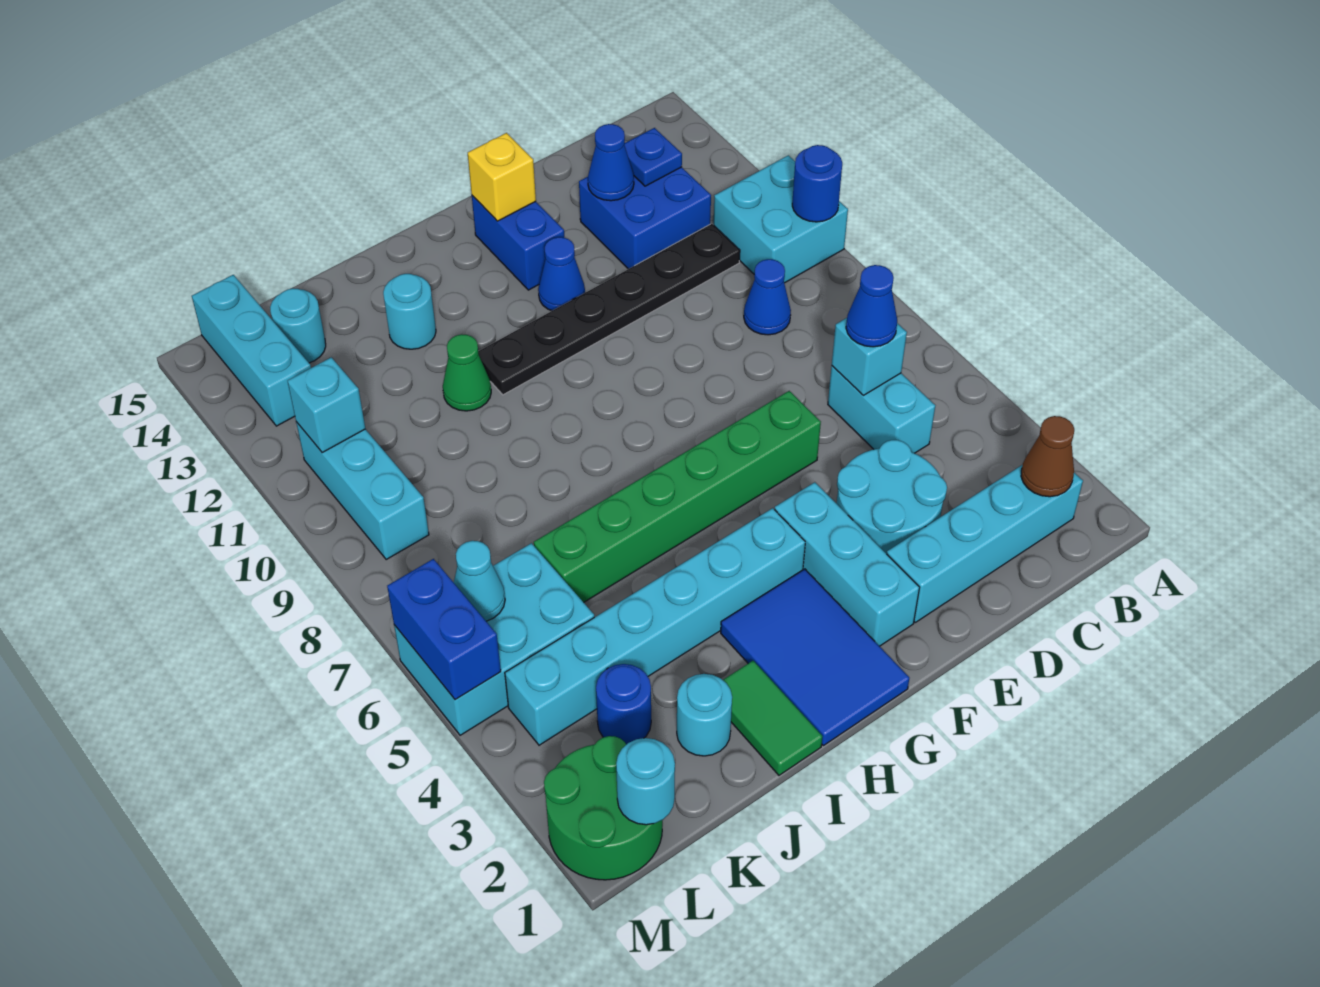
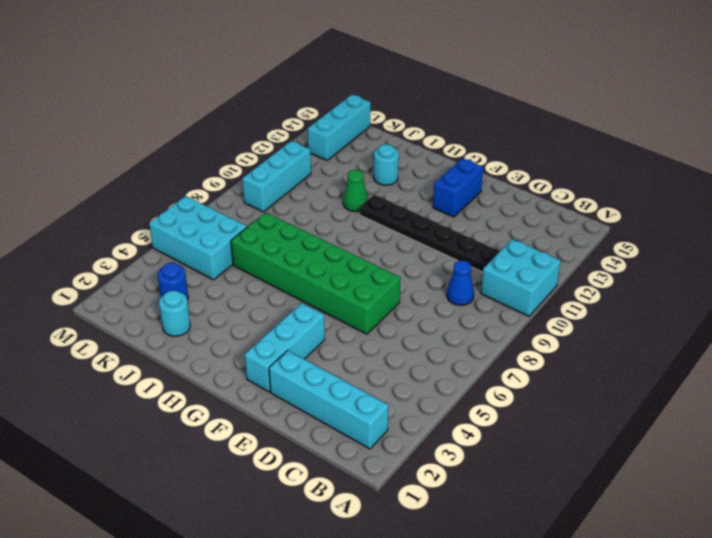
green brick E6:J7 level 1 -> green brick E6:J6 level 1
none -> cyan brick C5:C6 level 1
none -> blue brick C12:D13 level 1
none -> cyan round brick D3:E4 level 1
none -> blue cone F12 level 1

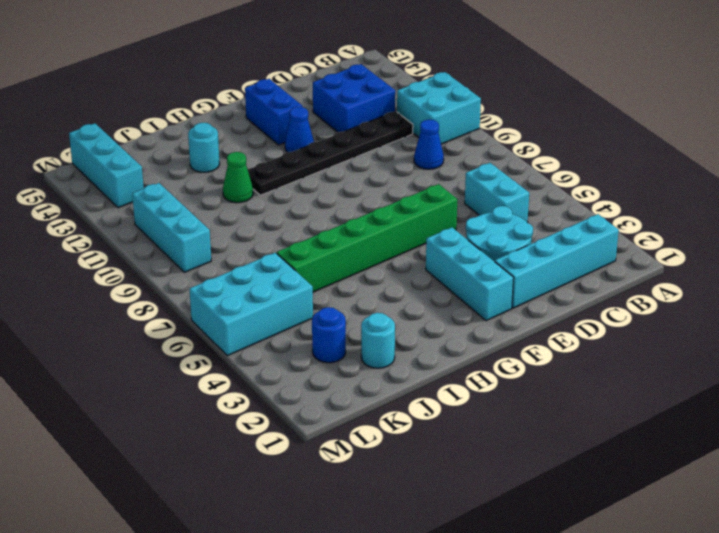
none -> blue tile G1:H3 level 1
none -> cyan brick G4:L4 level 1
none -> green tile I1:I2 level 1
none -> cyan round brick K14 level 1

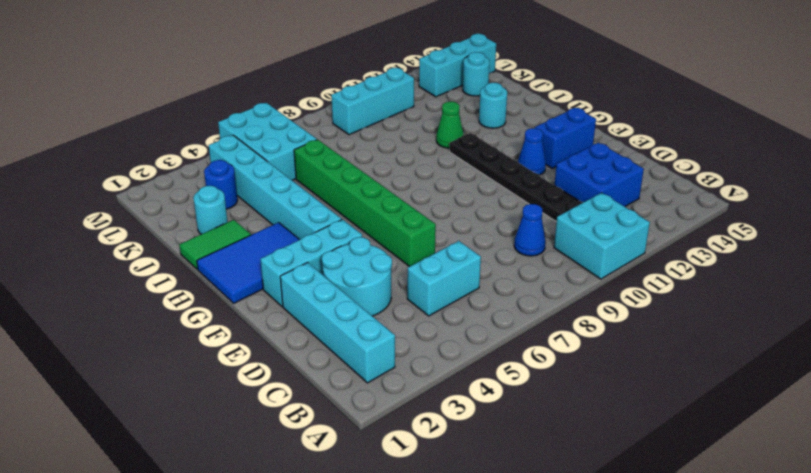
none -> green round brick L1:M2 level 1
none -> blue round brick A10 level 2
none -> brown cone B2 level 2
none -> cyan brick C6 level 2

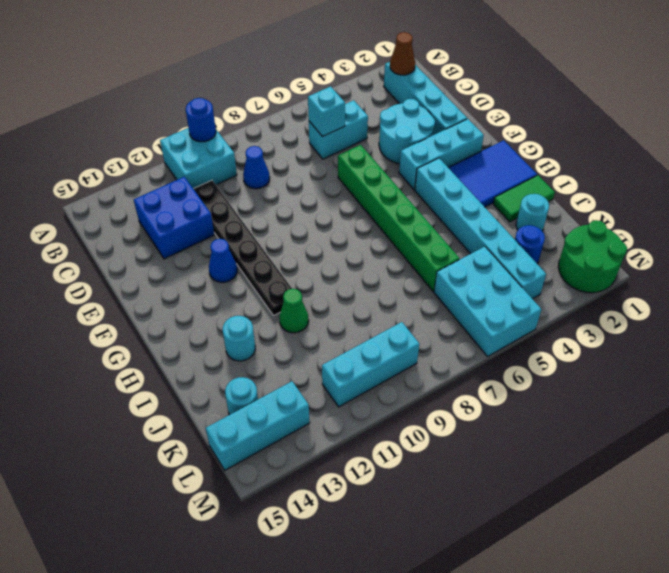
none -> blue brick F13:F14 level 1
none -> blue plate C13 level 2
none -> blue cone D13 level 2
none -> yellow brick F14 level 2

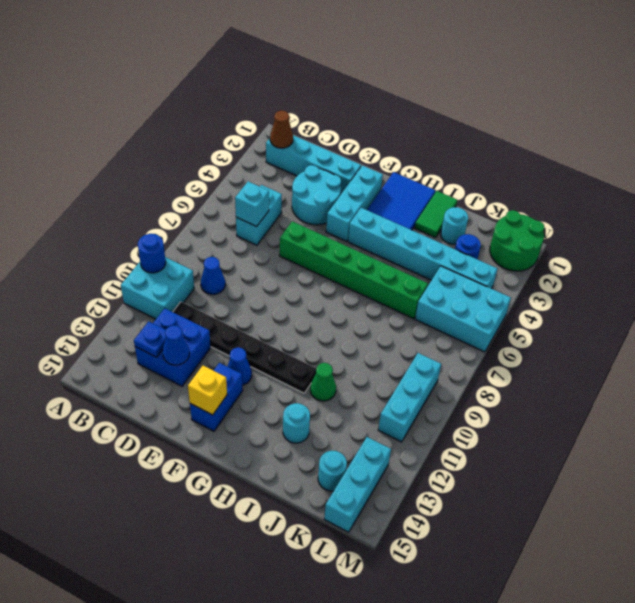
none -> cyan round brick L1 level 2
none -> cyan cone L6 level 2
none -> cyan brick L11 level 2
none -> blue brick M5:M6 level 2

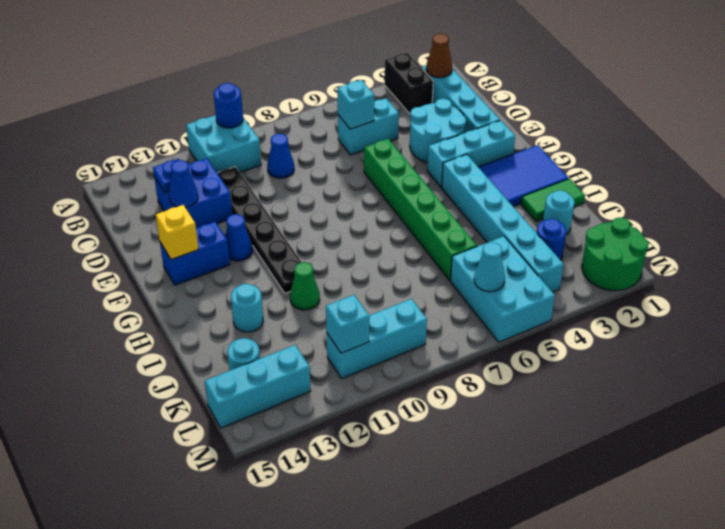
black brick A3:B3 level 1 -> none
none -> cyan round brick L1 level 2
none -> blue brick M5:M6 level 2
none -> blue cone C6 level 3

